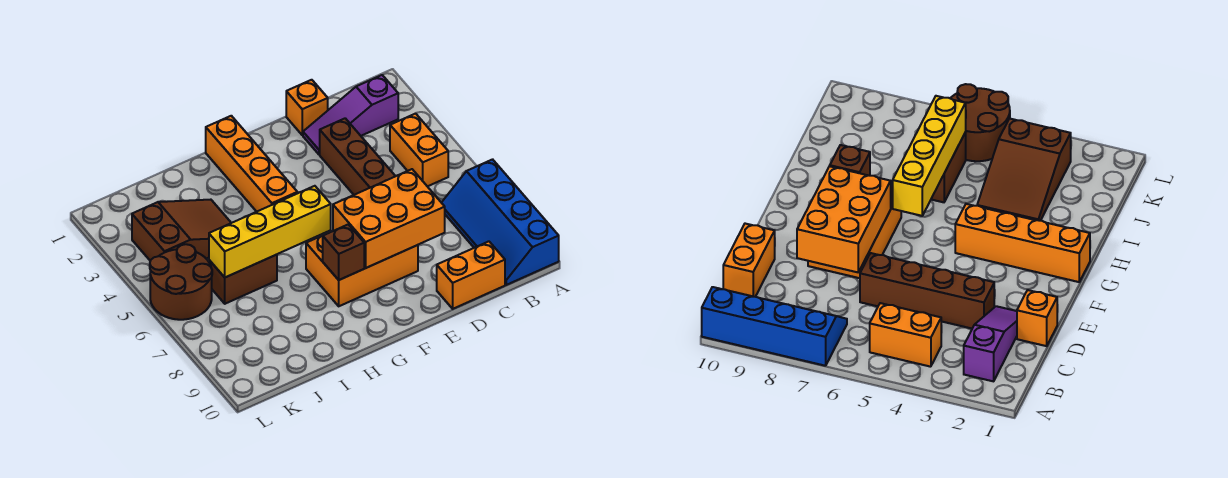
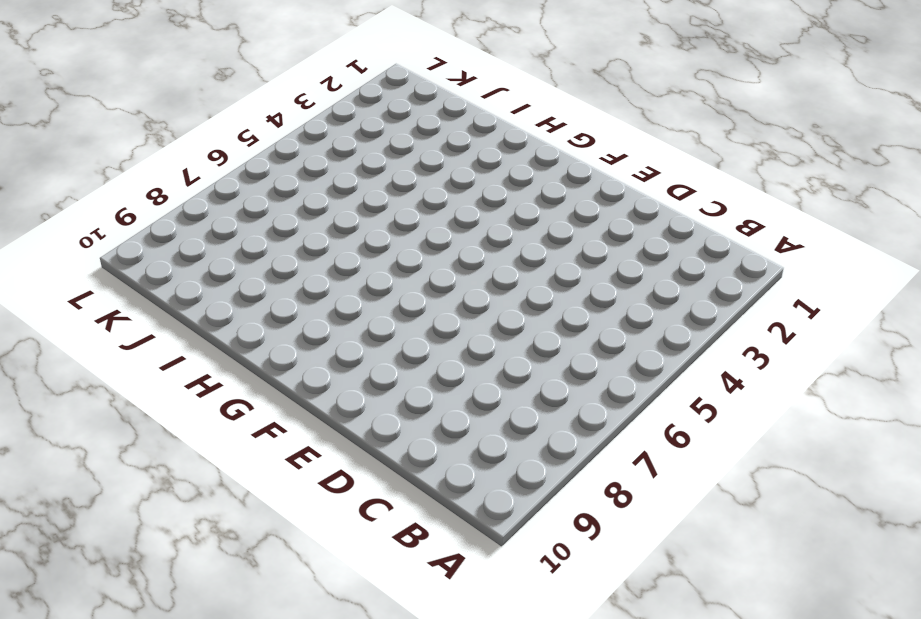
none -> blue slope A7:B10 level 1 top A
none -> purple slope B2:D2 level 1 top B
none -> orange brick B4:B5 level 1

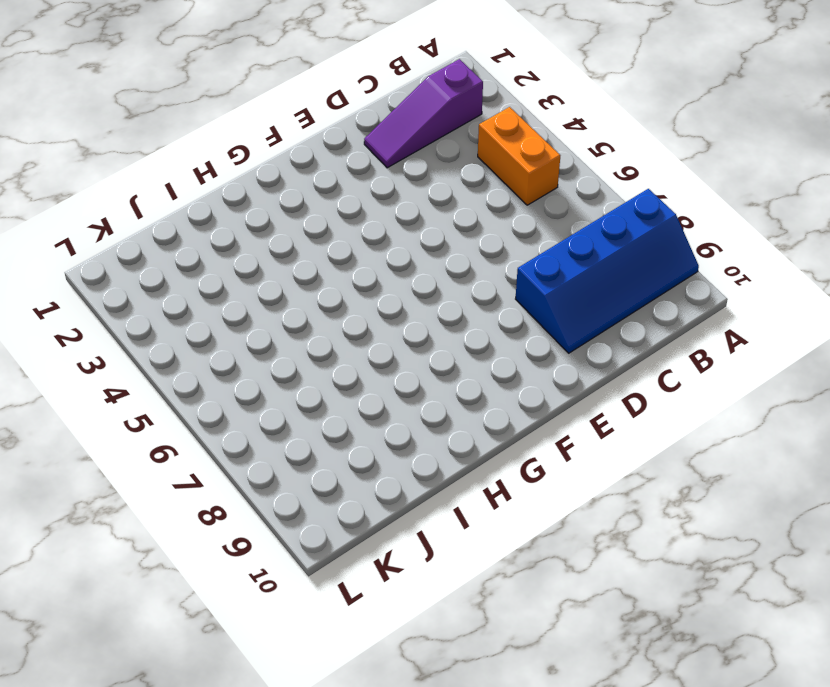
blue slope A8:D9 level 1 top 8 -> blue slope A7:B10 level 1 top A
none -> orange brick C10:D10 level 1
none -> orange brick D1 level 1
none -> brown brick D3:D6 level 1

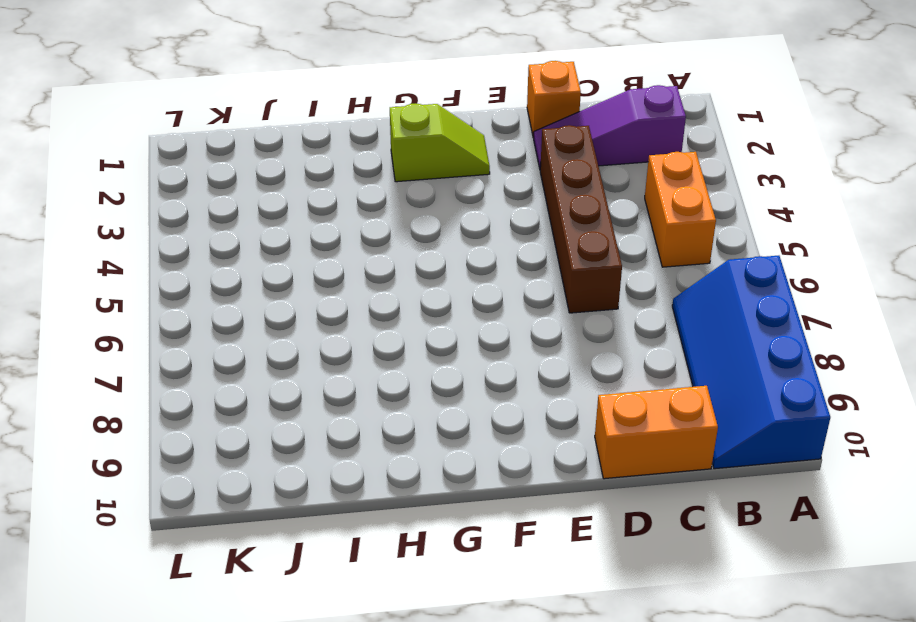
lime slope F2:G2 level 1 top G -> orange brick G1:G4 level 1
none -> orange brick E7:G8 level 1
none -> brown slope I3:K4 level 1 top K
none -> brown brick I6:J6 level 1

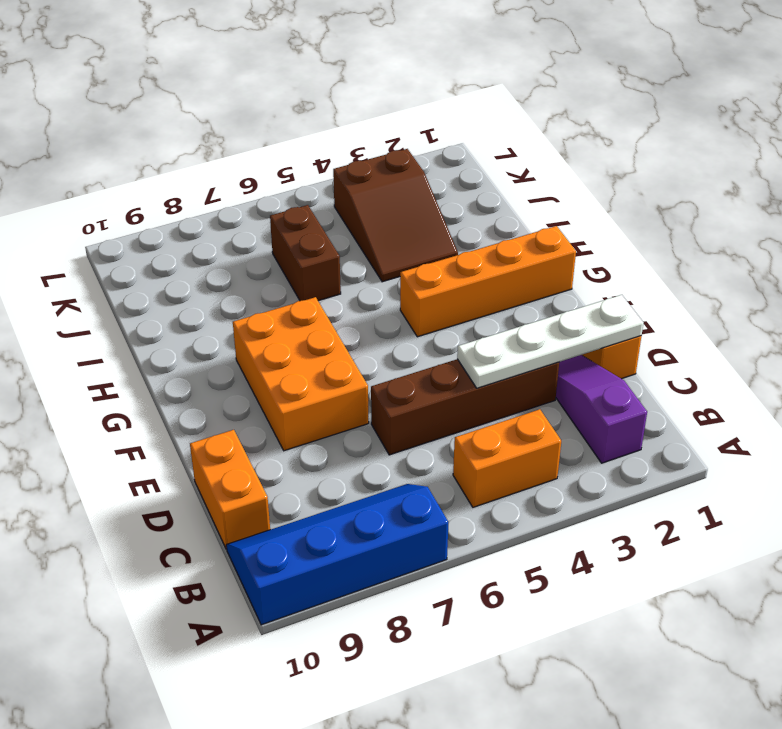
white plate D1:D4 level 2 -> none
none -> brown round brick K5:L6 level 1
none -> orange brick D7:F8 level 2
none -> yellow brick G6:J6 level 2

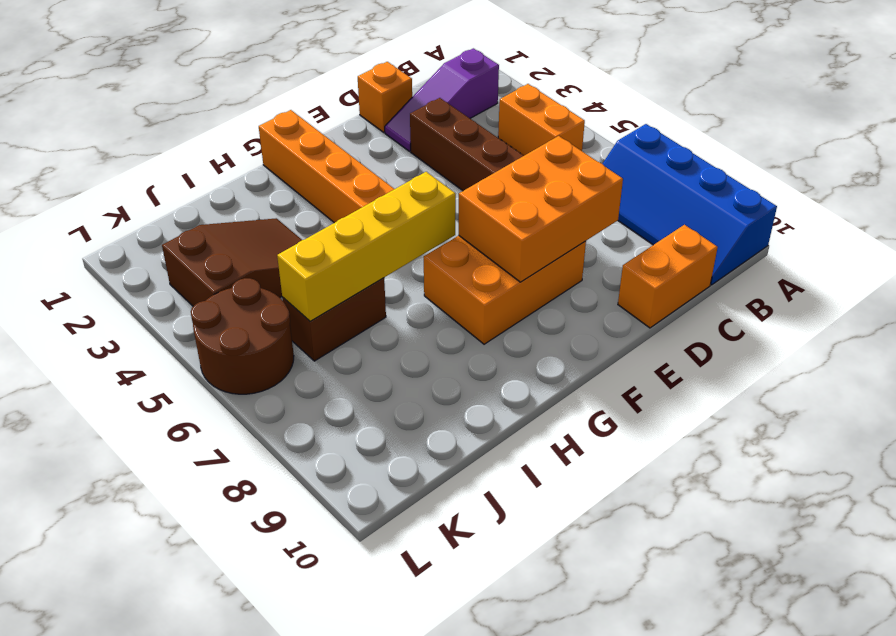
none -> brown brick G8 level 2

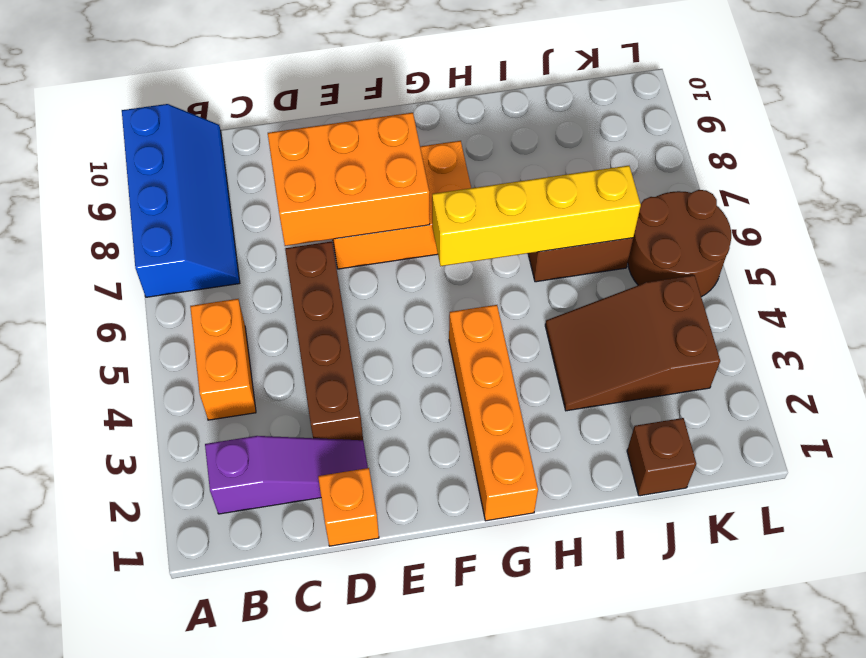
brown brick J1 level 1 -> brown brick G8 level 2
none -> orange brick C10:D10 level 1

